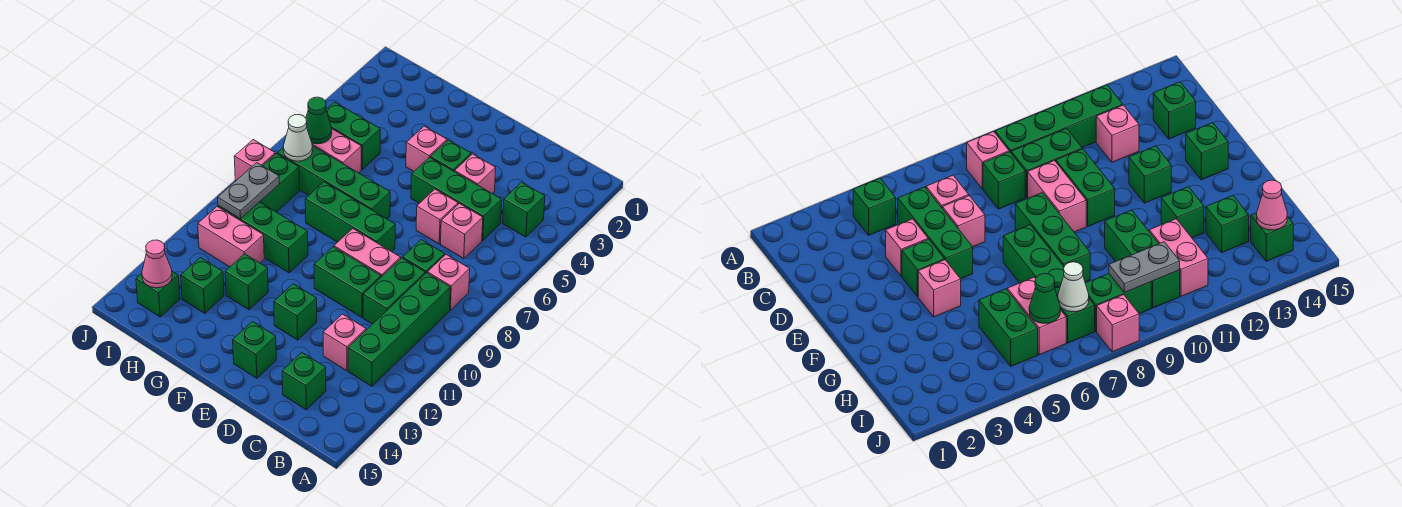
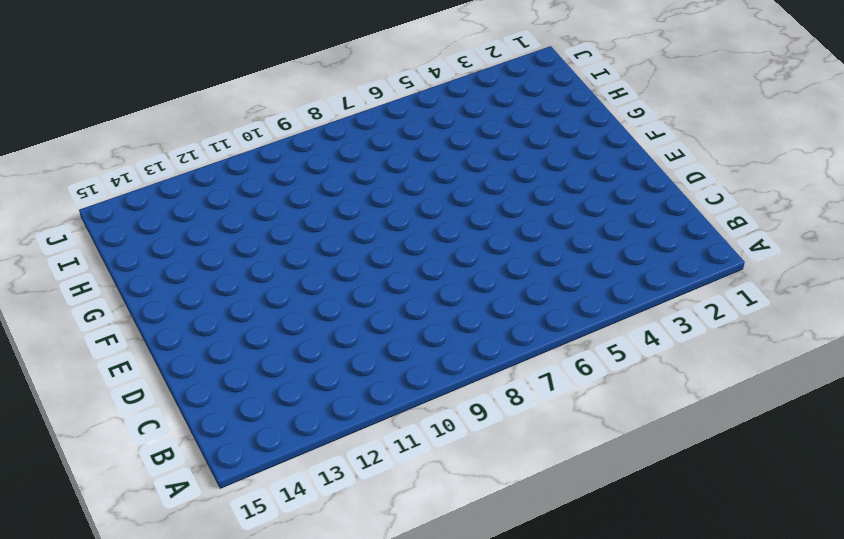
none -> green brick B4 level 1
none -> pink brick B8 level 1
none -> green brick B9:B12 level 1
none -> green brick C5:E5 level 1

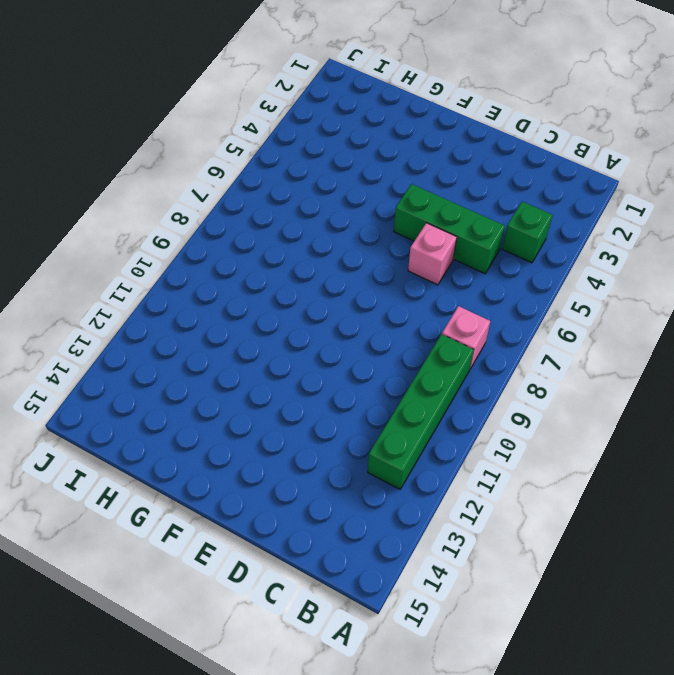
none -> pink brick C6 level 1
none -> green brick C8 level 1
none -> green brick C9:C10 level 1
none -> pink brick C12 level 1

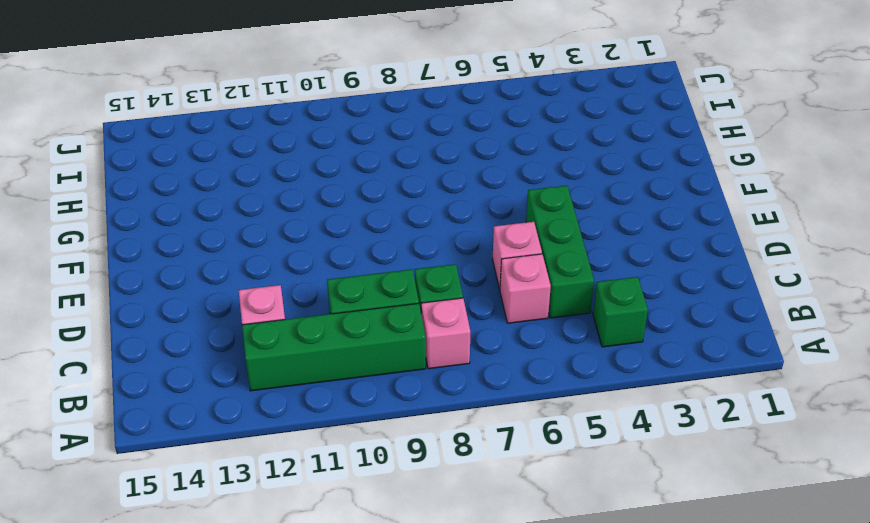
none -> green brick C14 level 1
none -> pink brick D4 level 1
none -> pink brick D9:E9 level 1
none -> green brick D10:E10 level 1

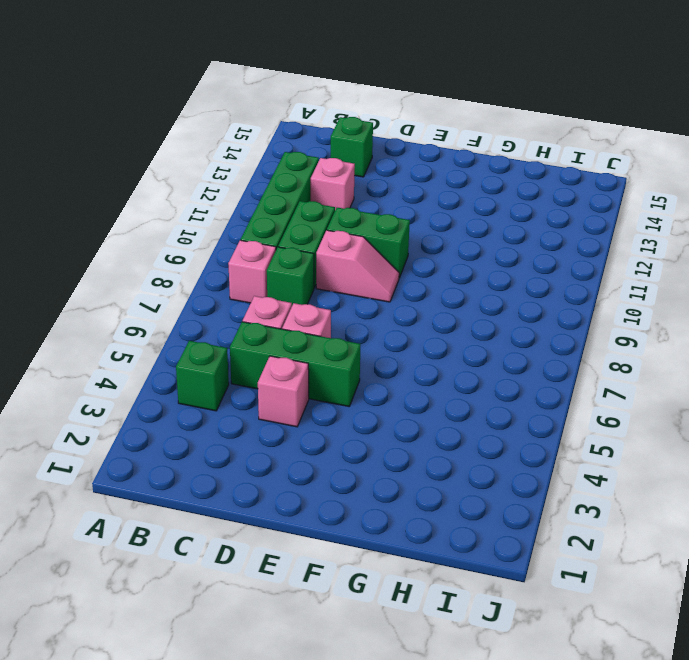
pink slope D9:E9 level 1 top D -> pink brick D9:E9 level 1
none -> green brick E4 level 1
none -> green brick E8:G8 level 1
none -> green brick E12 level 1
none -> green brick E14 level 1

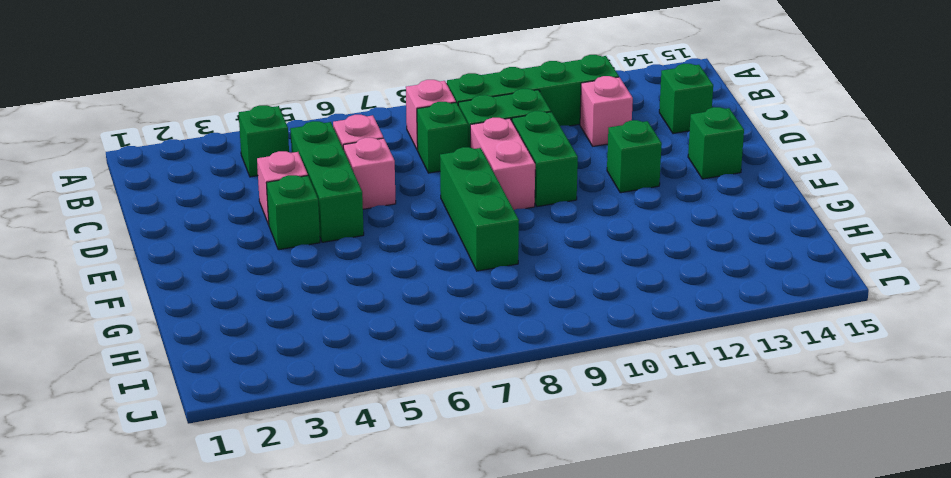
none -> pink brick F4 level 1
none -> green brick F7:I7 level 1
none -> green brick G10:I10 level 1
none -> green brick G12 level 1

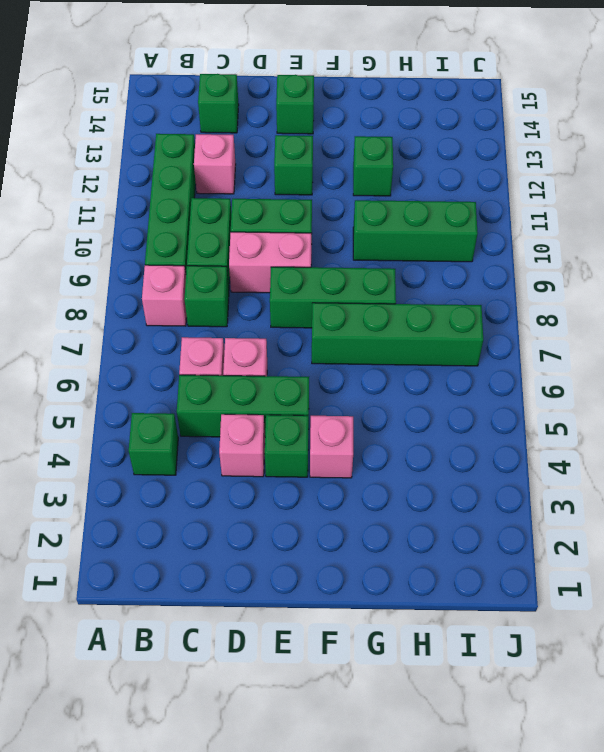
none -> green brick H5:I5 level 1
none -> pink brick H6:I6 level 1
none -> pink brick H11:I11 level 1
none -> green brick H13 level 1

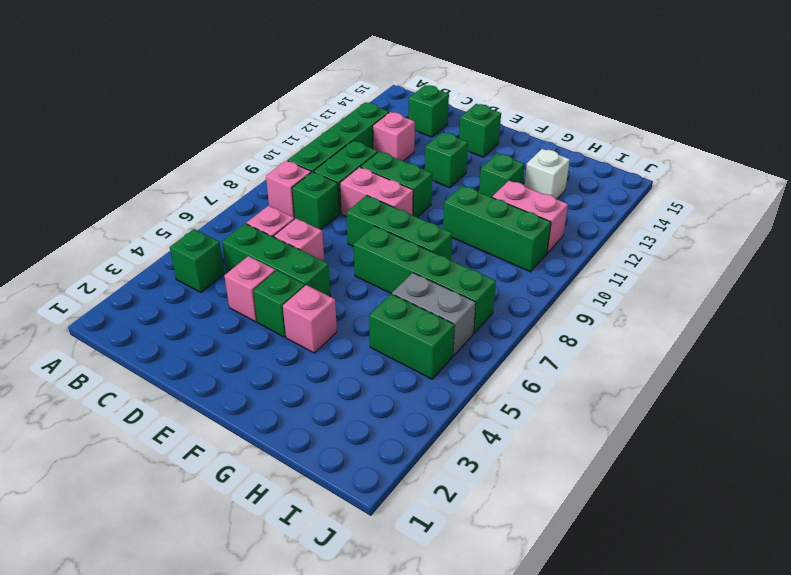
grey brick H6:I6 level 1 -> pink brick H6:I6 level 1
white brick H13 level 1 -> green brick H13 level 1
none -> green brick I8:I9 level 1
none -> green brick I14 level 1
none -> pink brick J8 level 1
none -> green cone I6 level 2

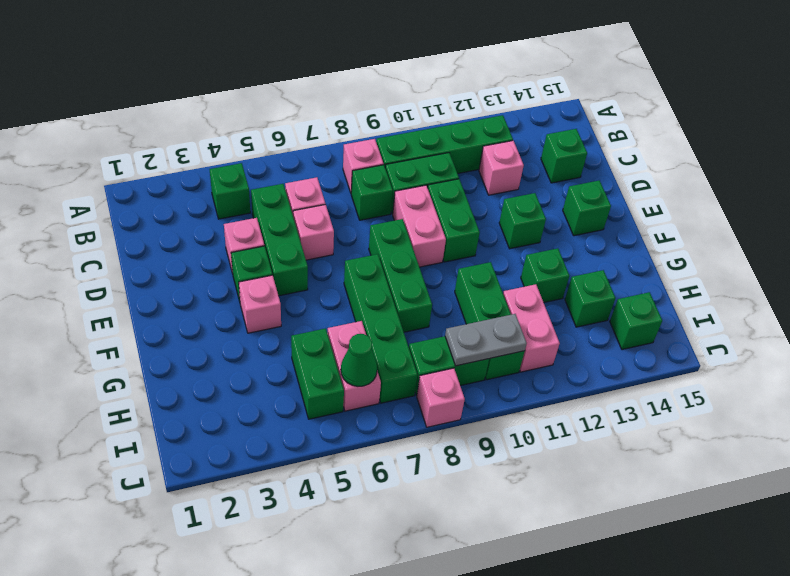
none -> white cone I7 level 2
none -> pink cone I14 level 2

